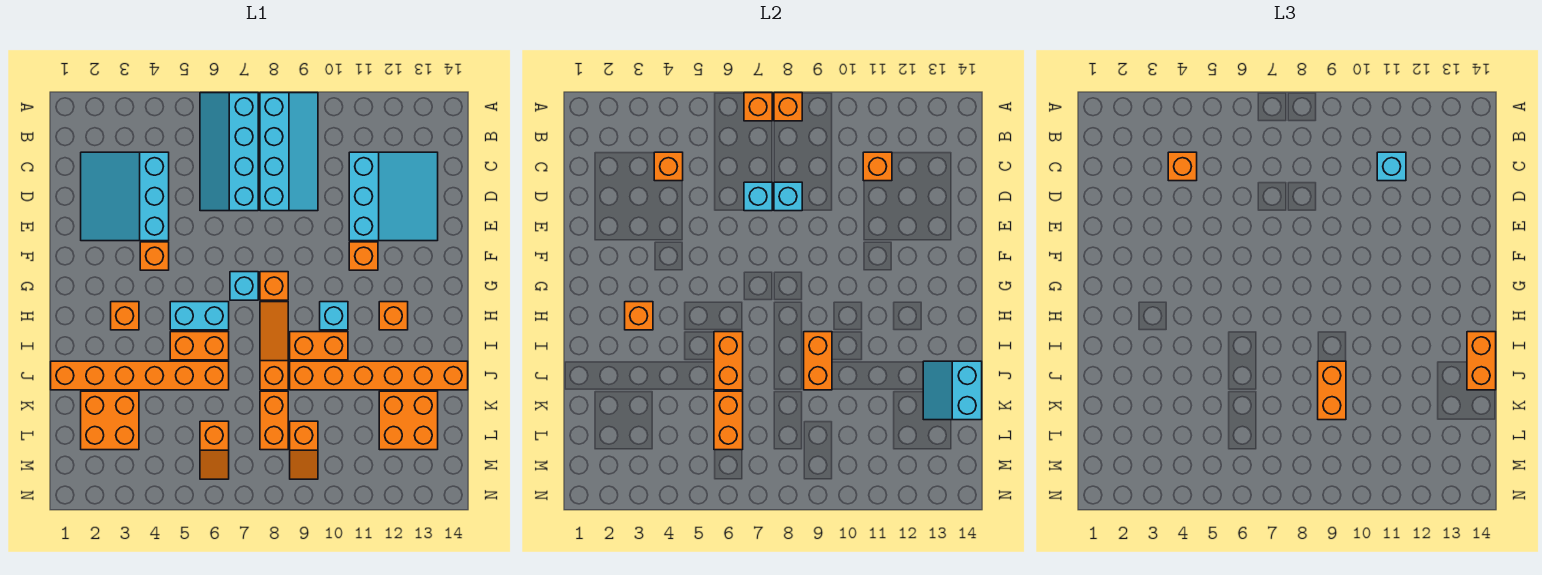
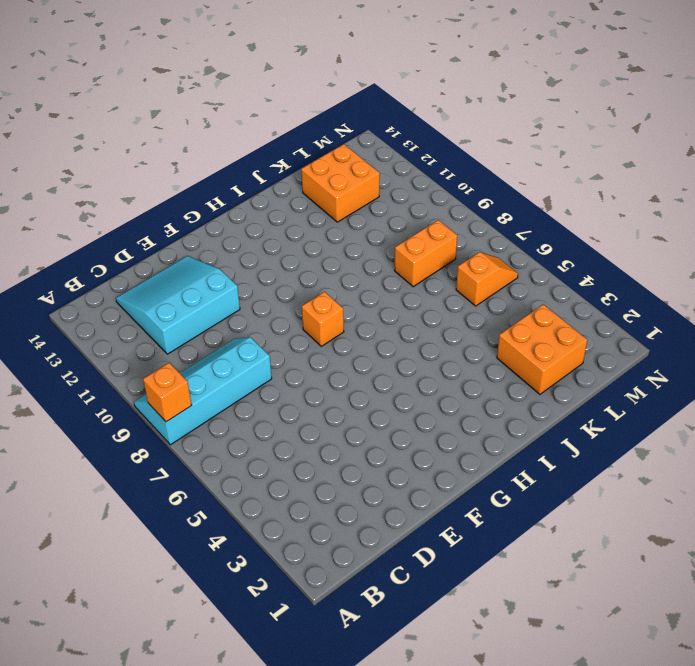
none -> cyan slope A6:D7 level 1 top 7
none -> cyan slope C2:E4 level 1 top 4
none -> orange brick F4 level 1
none -> orange brick F11 level 1

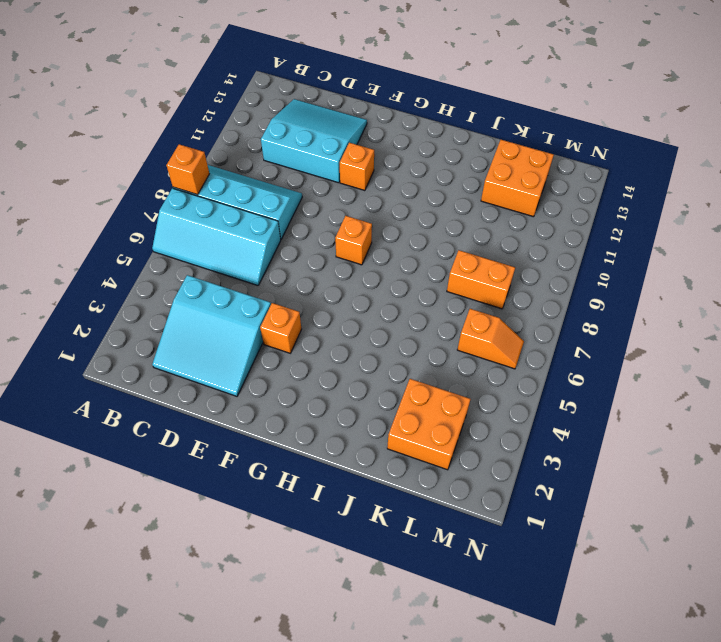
none -> cyan brick G7 level 1
none -> orange brick H3 level 1
none -> cyan brick H5:H6 level 1
none -> orange slope H8:J8 level 1 top J

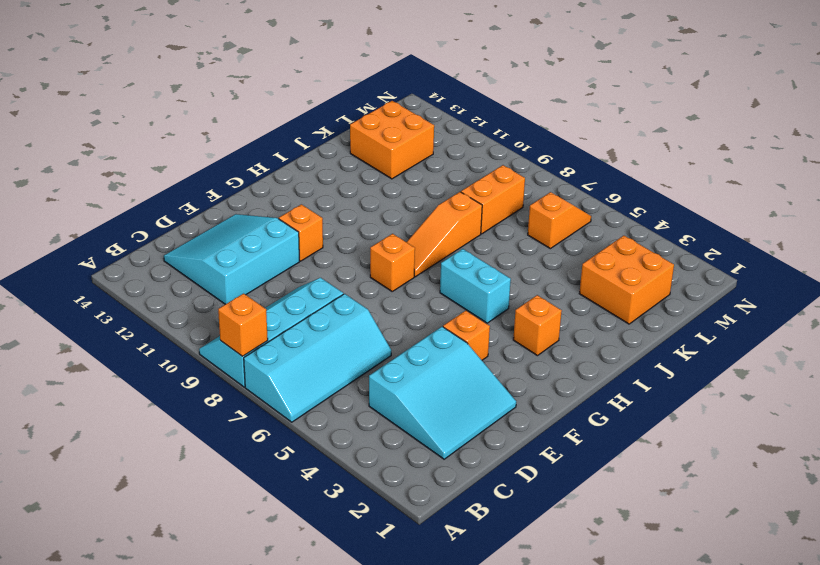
none -> cyan brick G7 level 1
none -> cyan brick H10 level 1
none -> orange brick H12 level 1
none -> orange brick I5:I6 level 1

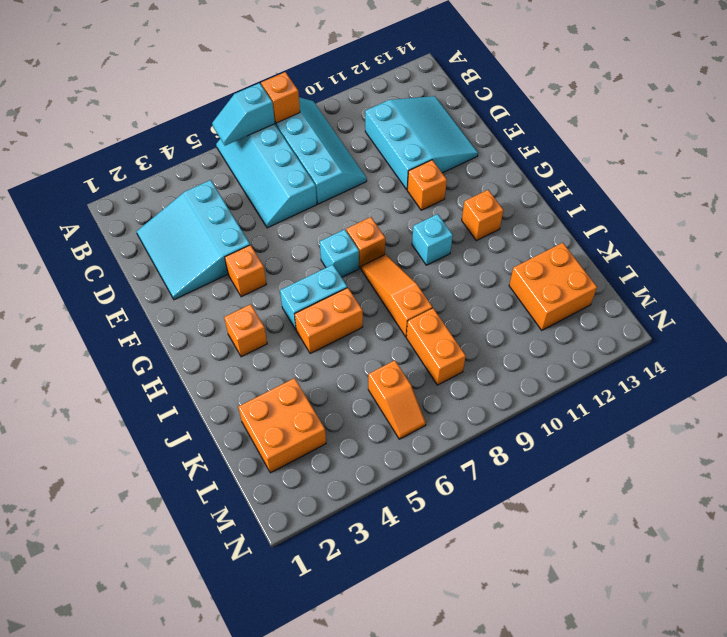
cyan slope A6:A7 level 2 top 7 -> orange brick A7 level 2
none -> orange brick I9:I10 level 1
none -> orange brick J1:J6 level 1
none -> orange brick J9:J14 level 1
none -> orange slope L9:M9 level 1 top L

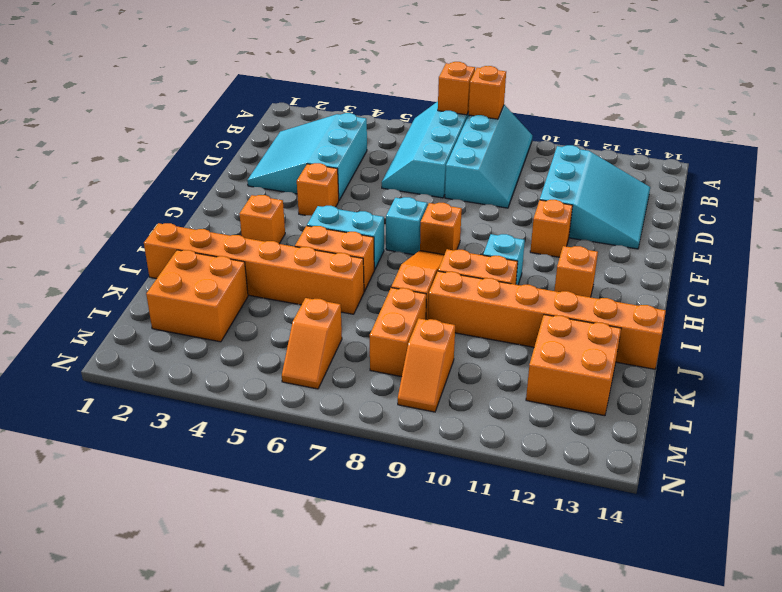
none -> orange brick C4 level 2
none -> orange brick C11 level 2
none -> cyan brick D7 level 2
none -> cyan brick D8 level 2

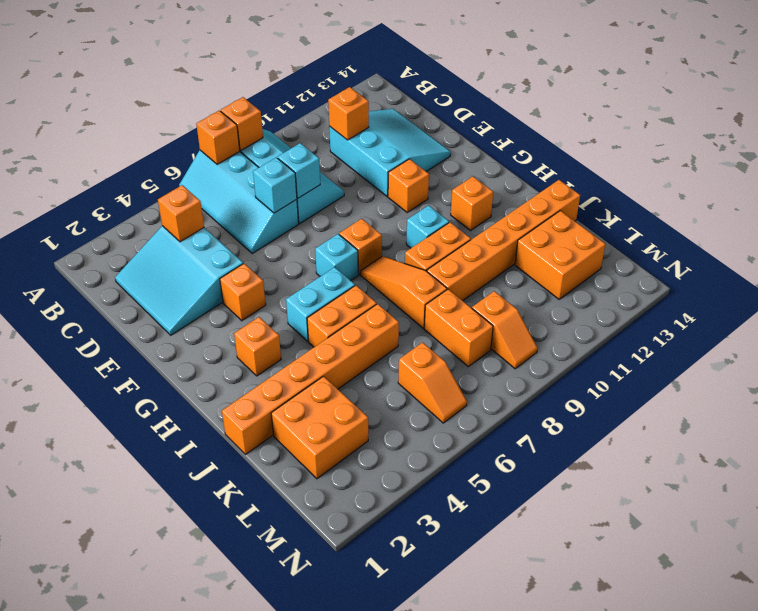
none -> orange brick H3 level 2
none -> orange brick I6:J6 level 2
none -> orange brick I9:J9 level 2
none -> cyan slope J13:K14 level 2 top 14

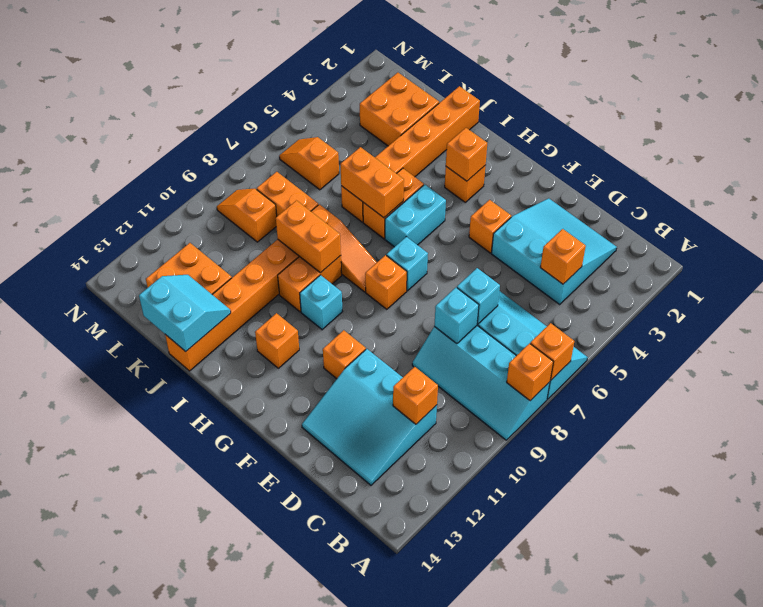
none -> orange brick K6:L6 level 2
none -> orange brick C4 level 3
none -> cyan brick C11 level 3
none -> orange brick I14:J14 level 3

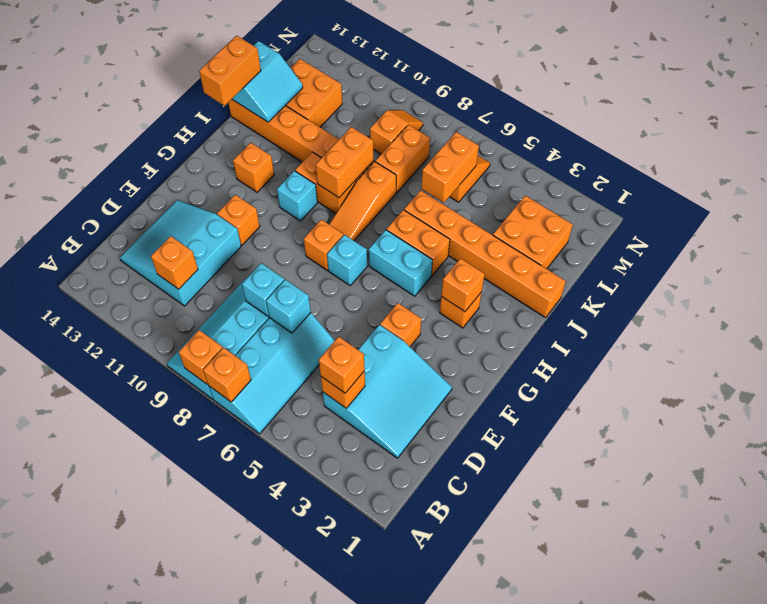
none -> orange brick I6:J6 level 2
none -> cyan brick C11 level 3
none -> orange brick J9:K9 level 3

